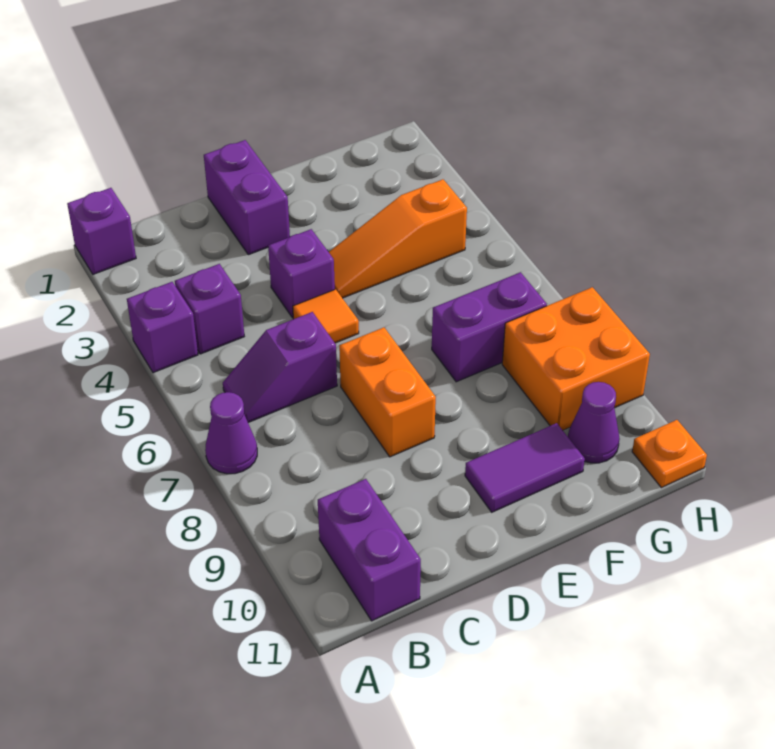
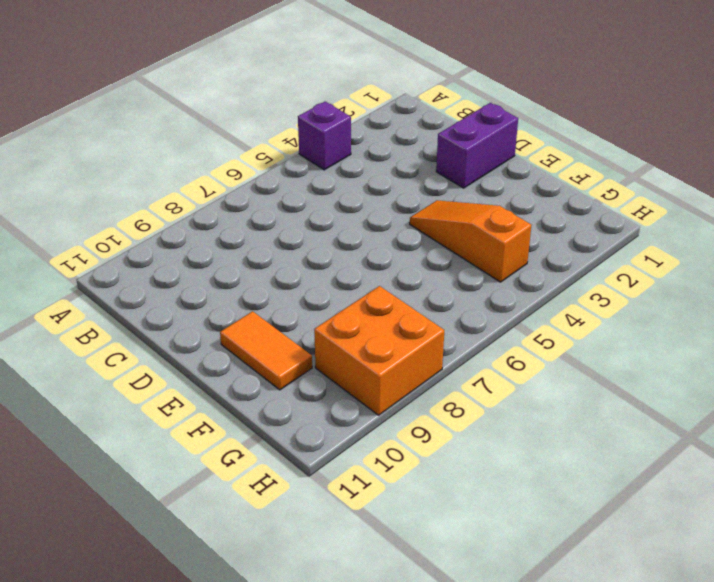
orange tile E10:F10 level 1 -> purple tile E10:F10 level 1
none -> purple brick A1 level 1
none -> purple cone A7 level 1
none -> purple brick B4 level 1

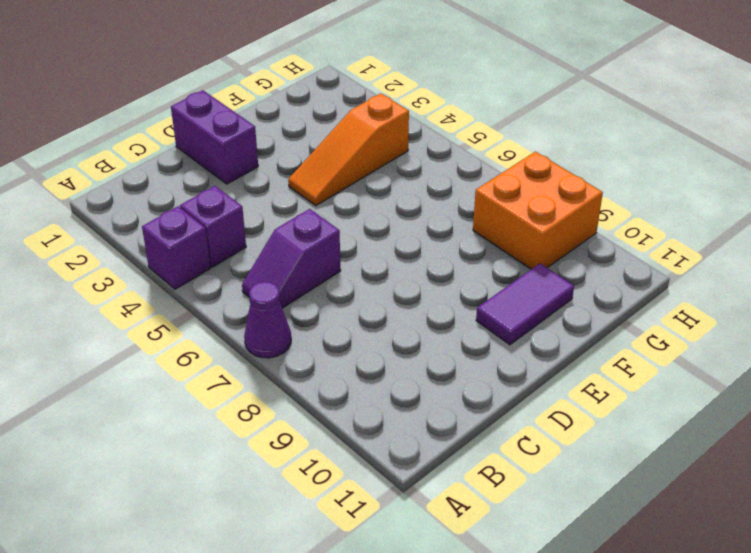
none -> purple brick A1 level 1
none -> purple brick B10:B11 level 1
none -> purple brick D4 level 1

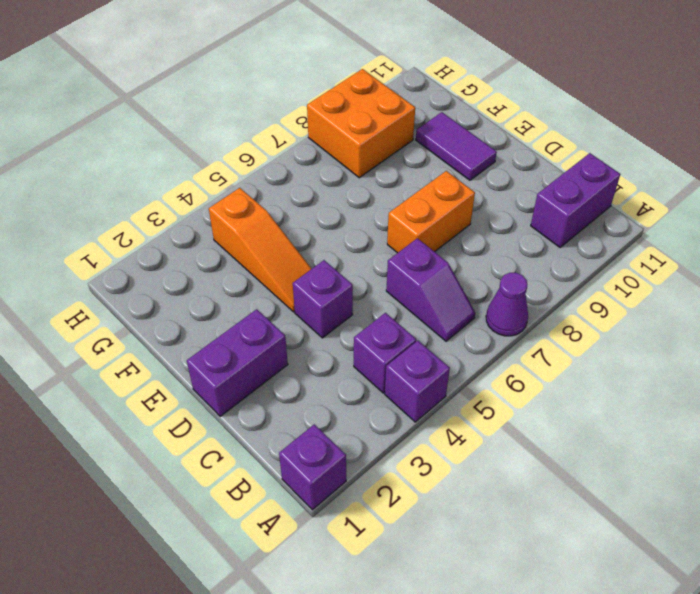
none -> orange tile D5 level 1
none -> purple brick F7:G7 level 1
none -> purple cone G10 level 1

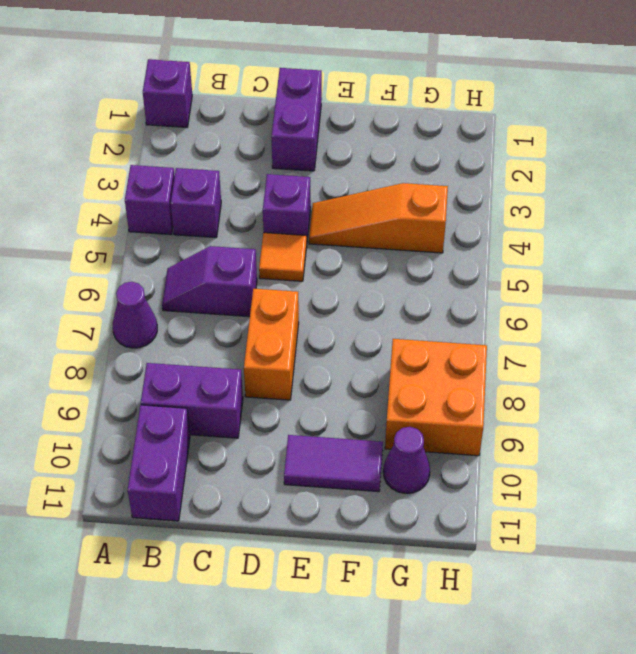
purple brick B9:C9 level 1 -> purple brick F7:G7 level 1
none -> orange plate H11 level 1

